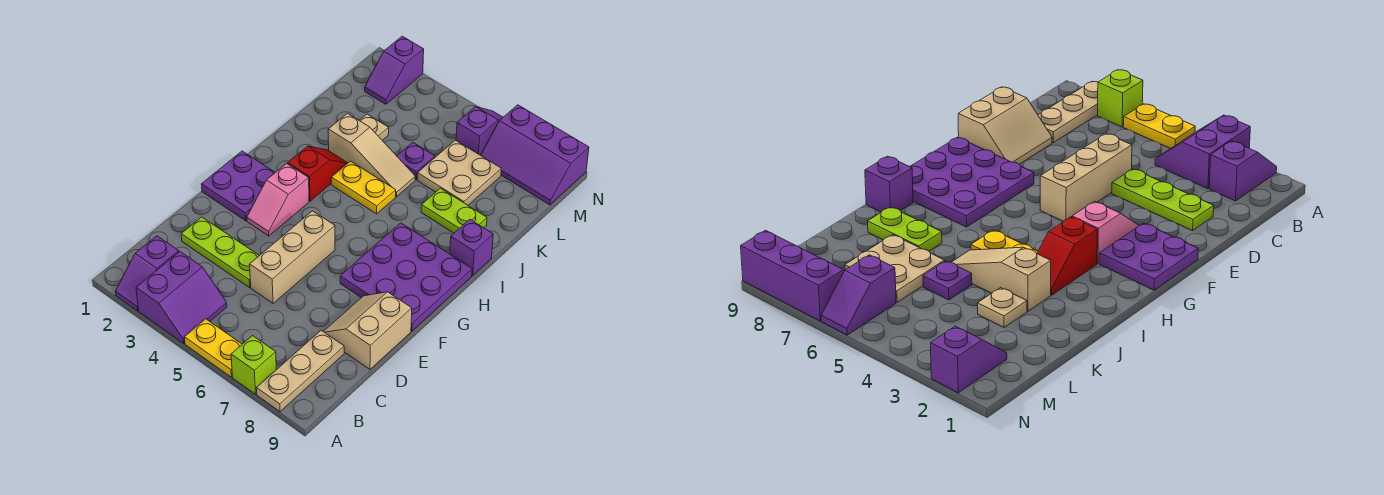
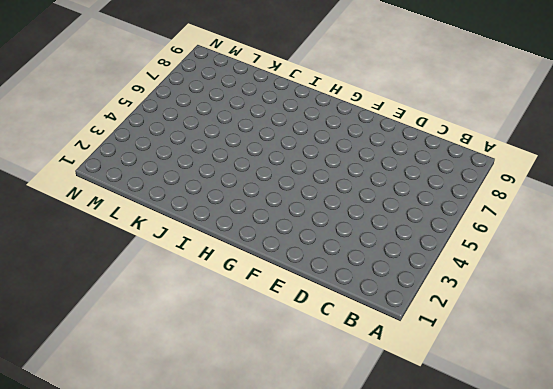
none -> purple slope A2:B2 level 1 top B
none -> purple slope A3:B4 level 1 top 3
none -> yellow plate A5:A6 level 1

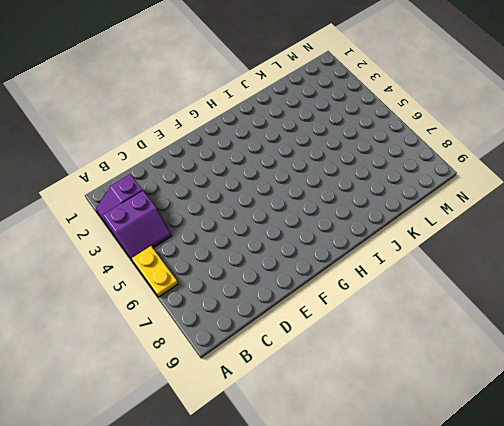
none -> lime brick A7 level 1
none -> tan plate A8:C8 level 1
none -> lime plate D2:D4 level 1

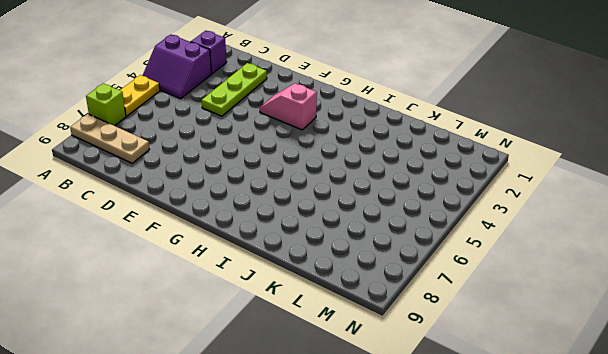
none -> tan brick D5:F5 level 1
none -> tan slope D8:E9 level 1 top 9
none -> purple plate F1:G2 level 1

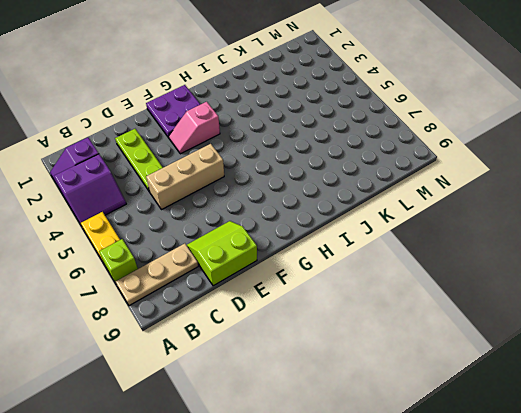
lime slope D8:E9 level 1 top 9 -> tan slope D8:E9 level 1 top 9
none -> purple plate F7:H9 level 1
none -> red slope H3:I3 level 1 top H
none -> yellow plate I4:I5 level 1

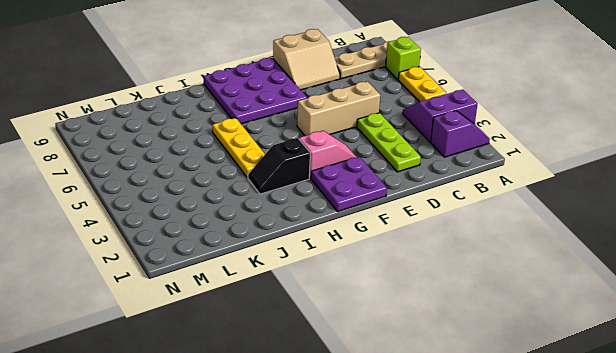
black slope H3:I3 level 1 top H -> red slope H3:I3 level 1 top H
yellow plate I4:I6 level 1 -> yellow plate I4:I5 level 1
none -> purple brick I9 level 1
none -> tan slope J3:J5 level 1 top 3
none -> lime plate J7:J8 level 1

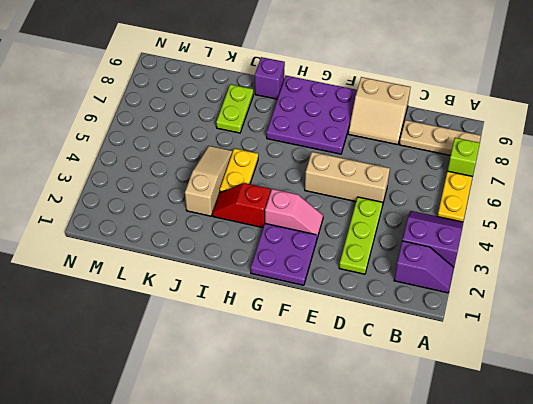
none -> tan plate K3 level 1
none -> purple plate K5 level 1
none -> tan plate K6:L7 level 1

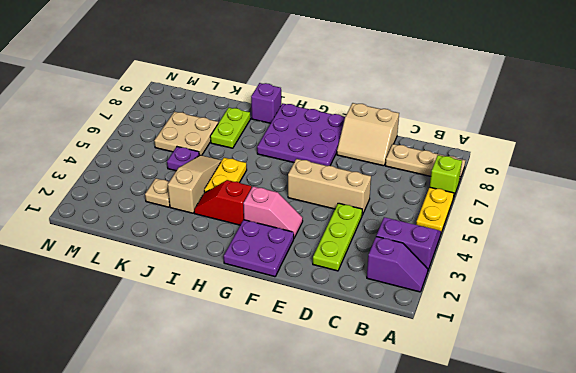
none -> purple slope M2:N2 level 1 top N
none -> purple slope M6:N6 level 1 top M
none -> purple slope M7:N9 level 1 top N

